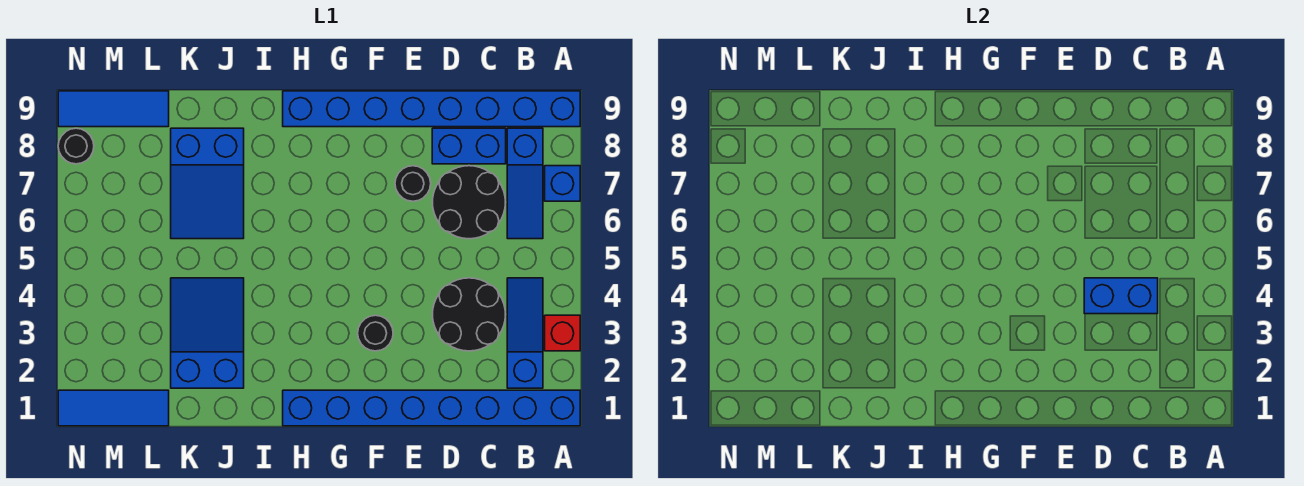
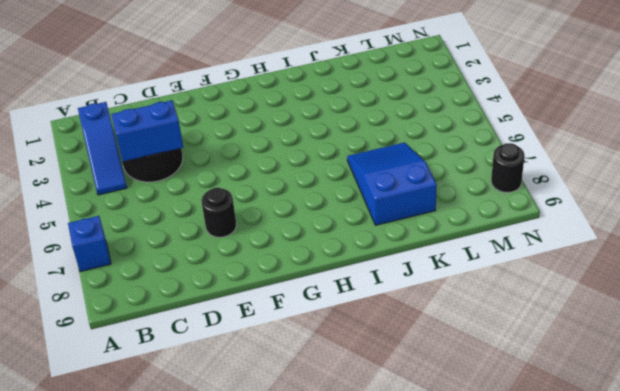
none -> blue brick A1:H1 level 1
none -> red brick A3 level 1
none -> blue brick A9:H9 level 1

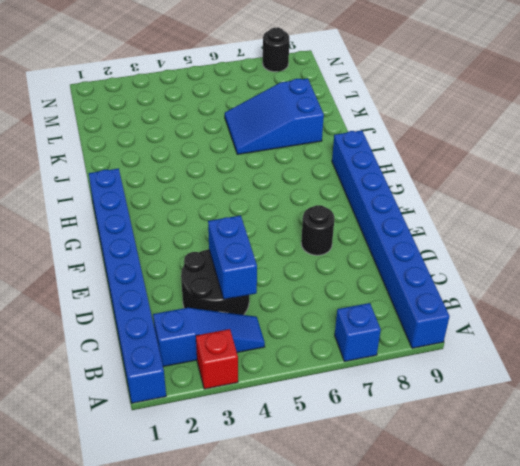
none -> blue slope B6:B8 level 1 top 8
none -> black round brick C6:D7 level 1
none -> blue brick C8:D8 level 1

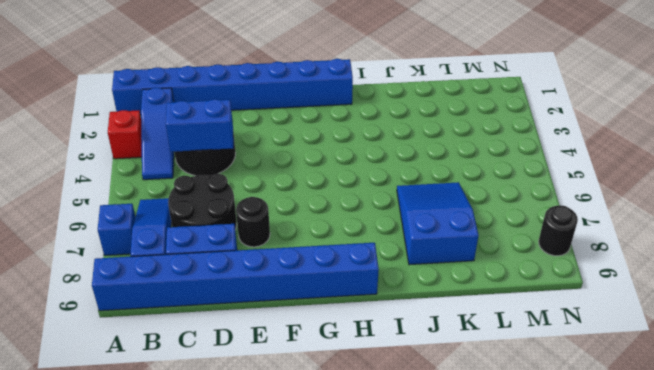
none -> black round brick F3 level 1
none -> blue slope J2:K4 level 1 top 2
none -> blue tile L1:N1 level 1

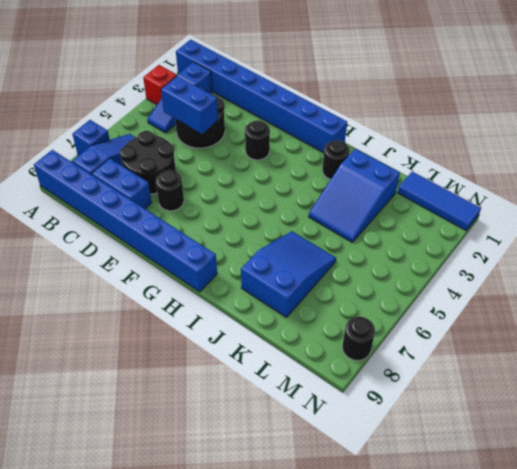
black round brick I2 level 1 -> none
none -> blue tile L9:N9 level 1

